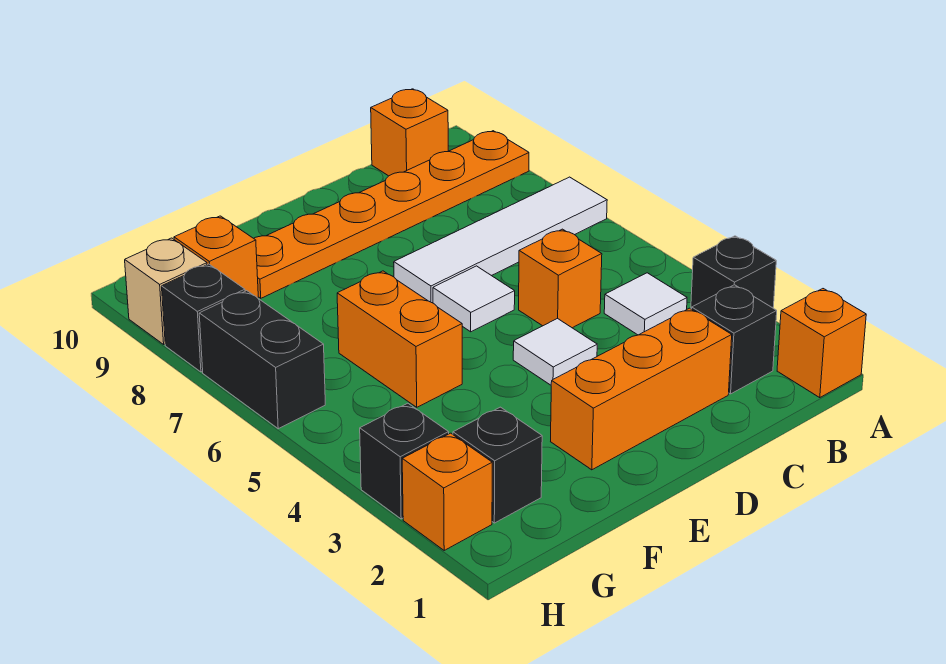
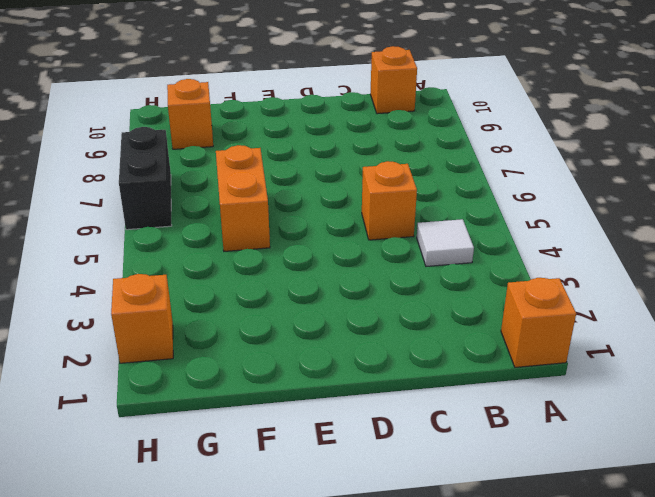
none -> black brick A3 level 1
none -> white tile A7:D7 level 1
none -> orange plate A9:F9 level 1

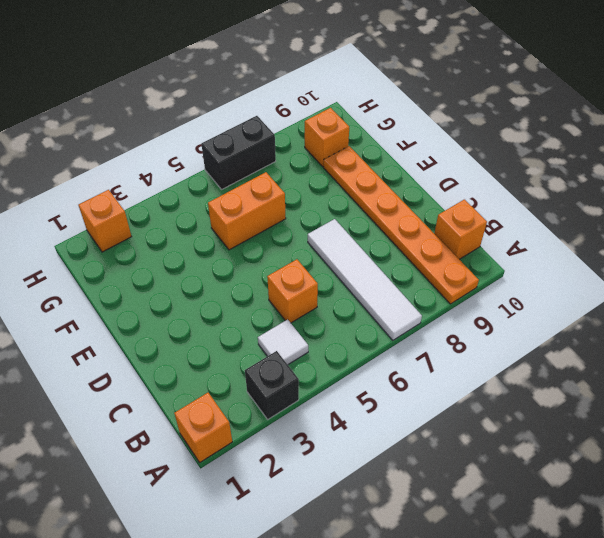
none -> black brick B2 level 1
none -> orange brick C2:E2 level 1
none -> white tile D4 level 1

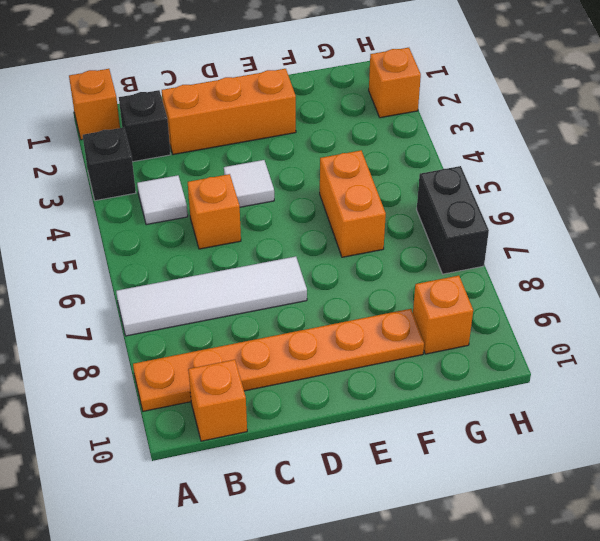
none -> white tile D6 level 1
none -> black brick G2 level 1
none -> black brick H3 level 1

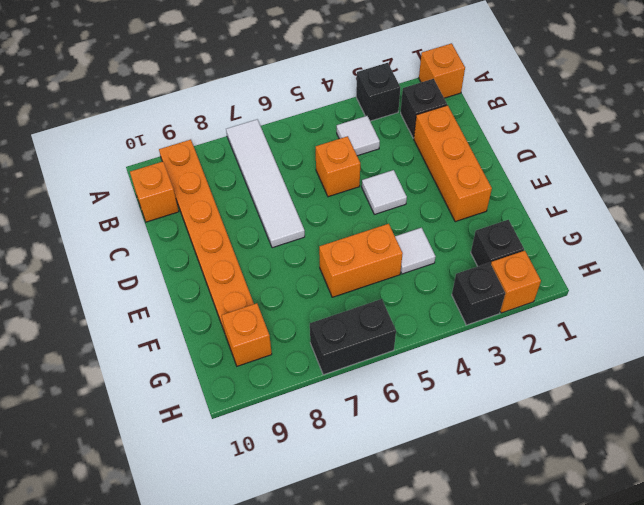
white tile F4 level 1 -> white tile D6 level 1
none -> black brick H8 level 1
none -> tan brick H9 level 1

